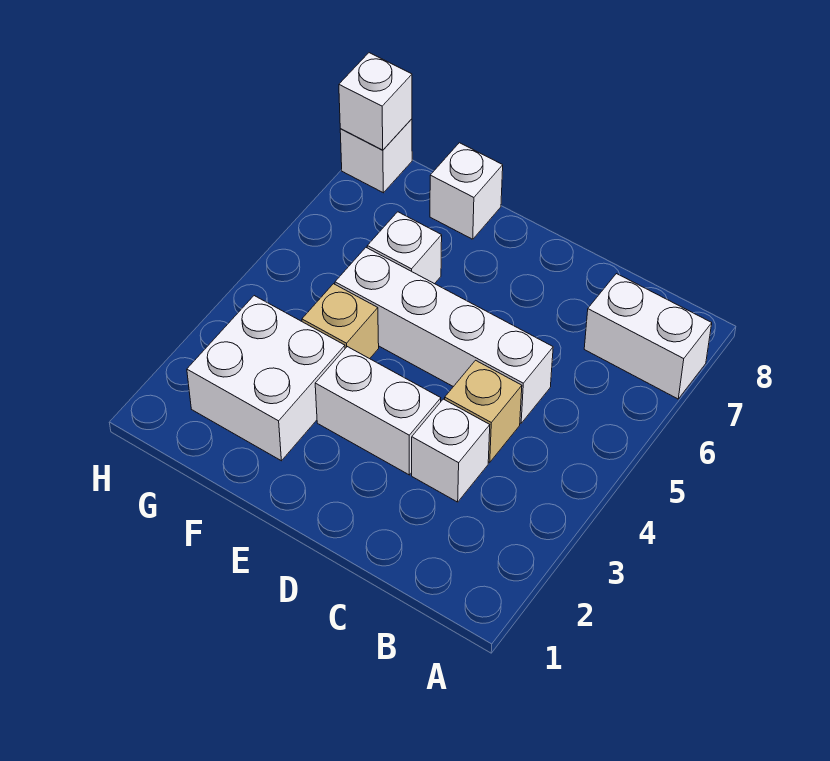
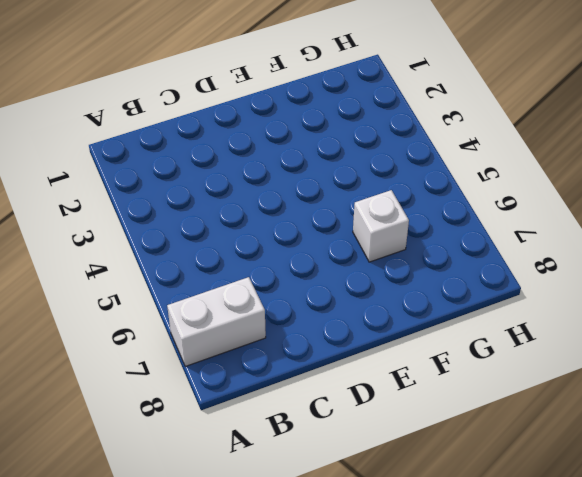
none -> white brick C3 level 1
none -> tan brick C4 level 1

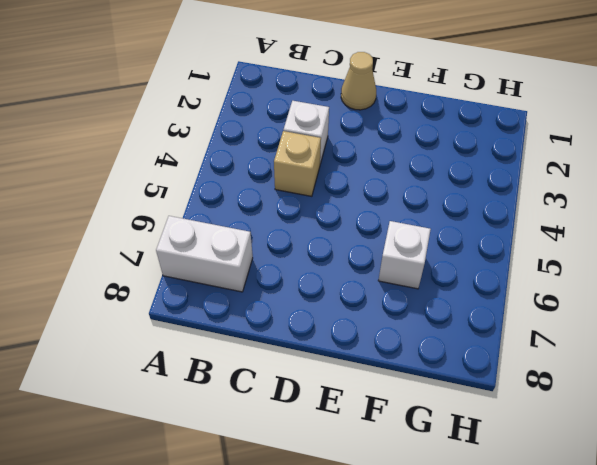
tan cone D1 level 1 -> none
none -> white brick C5:F5 level 1
none -> white brick D3:E3 level 1

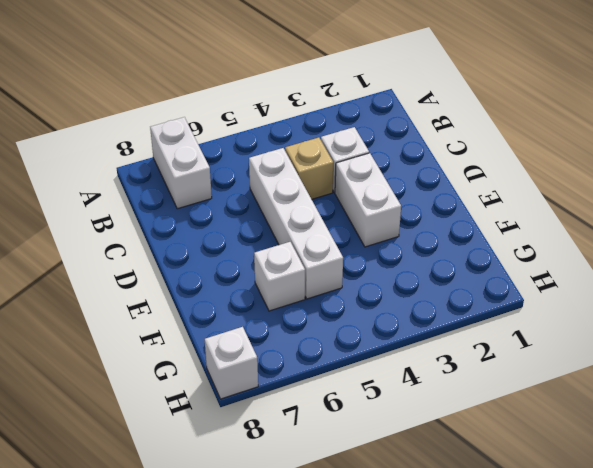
none -> white brick F2:G3 level 1
none -> tan brick F4 level 1

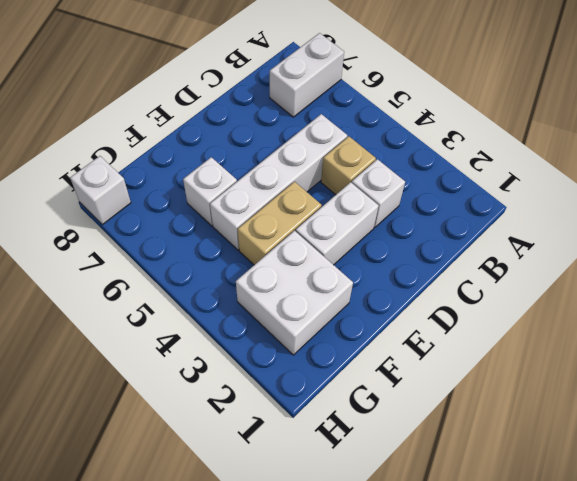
tan brick E4:F4 level 1 -> tan brick F4 level 1
none -> white brick F8 level 1
none -> white brick H8 level 2

